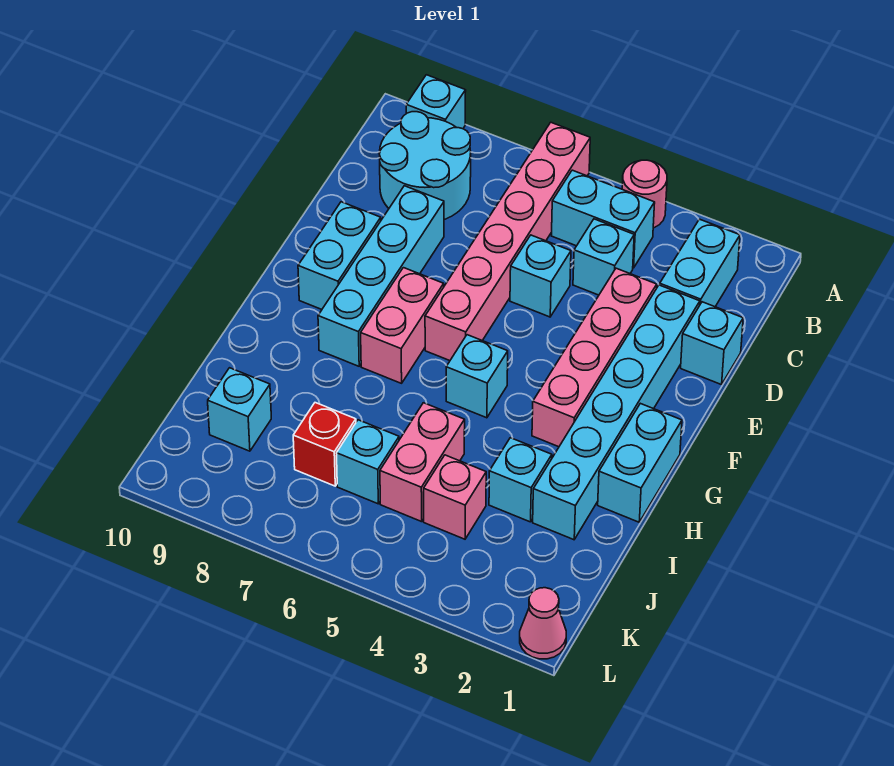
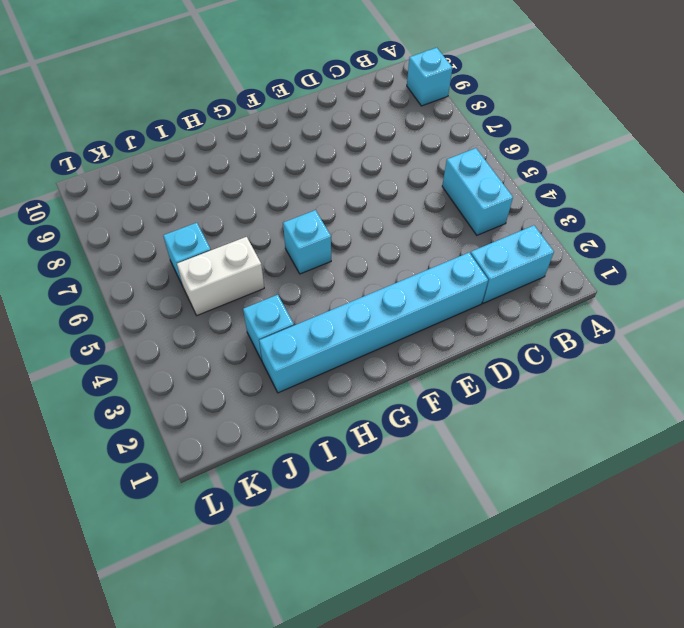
white brick I5:J5 level 1 -> pink brick I5:J5 level 1
none -> pink round brick A4 level 1
none -> pink brick A6:F6 level 1
none -> cyan round brick B8:C9 level 1

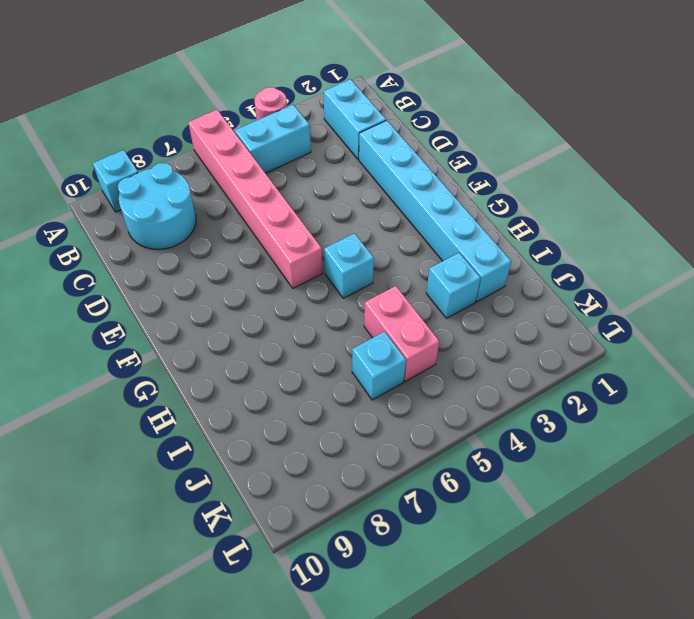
none -> cyan brick C4 level 1
none -> cyan brick D1 level 1
none -> pink brick D3:G3 level 1

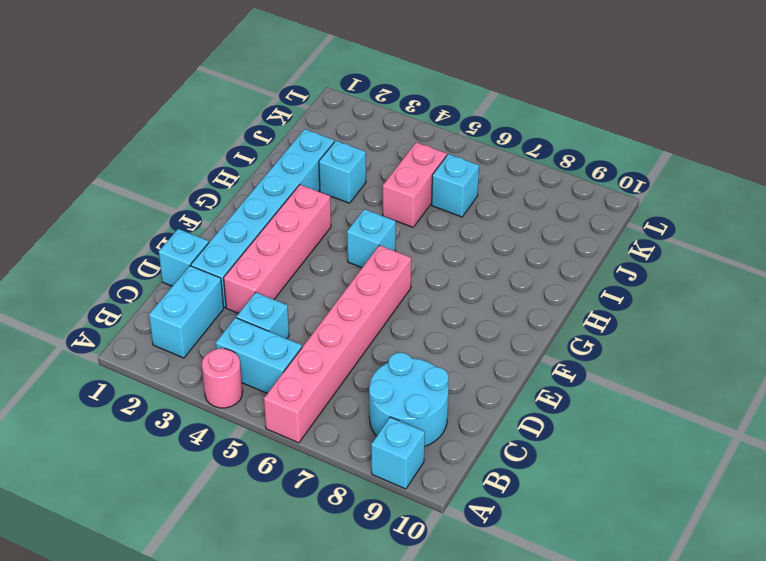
none -> cyan brick D5 level 1
none -> cyan brick D8:G8 level 1
none -> cyan brick E9:F9 level 1

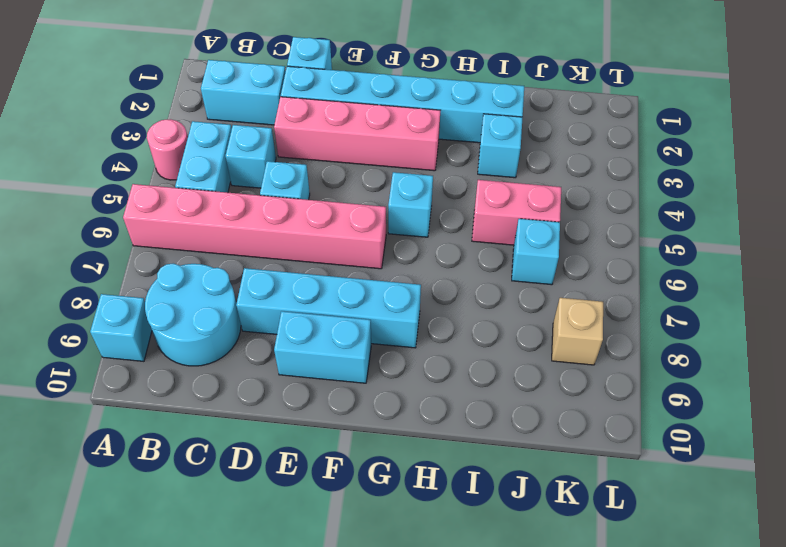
tan brick K8 level 1 -> none
none -> pink brick F7:G7 level 1
none -> cyan brick G1:H1 level 1
none -> pink brick J4 level 1

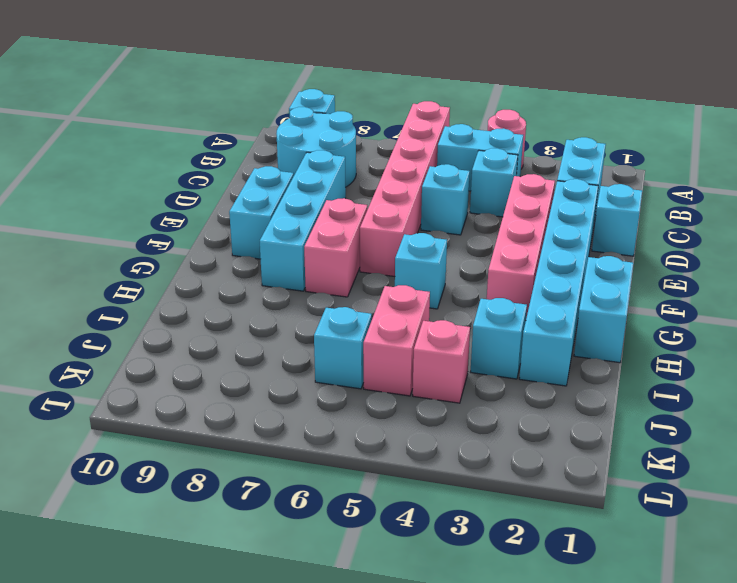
none -> red brick J7 level 1
none -> cyan brick J9 level 1
none -> pink cone L1 level 1

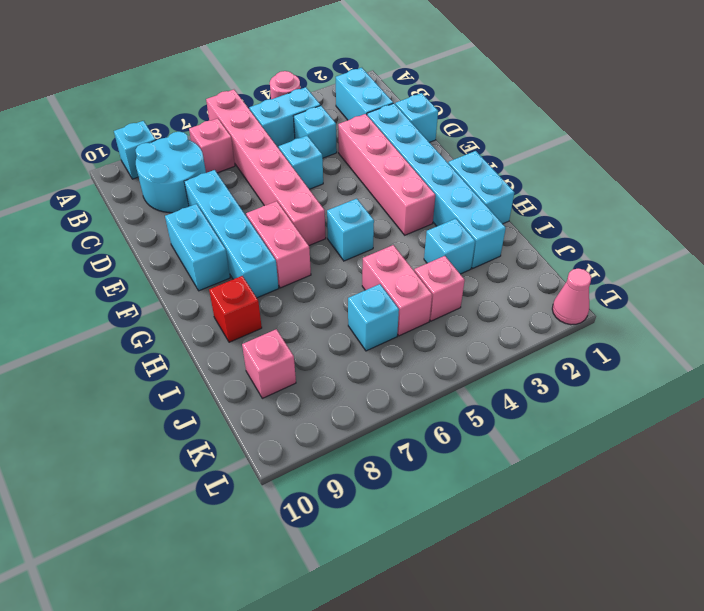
pink brick B7 level 1 -> none
red brick H9 level 1 -> red brick J7 level 1
pink brick J9 level 1 -> cyan brick J9 level 1

